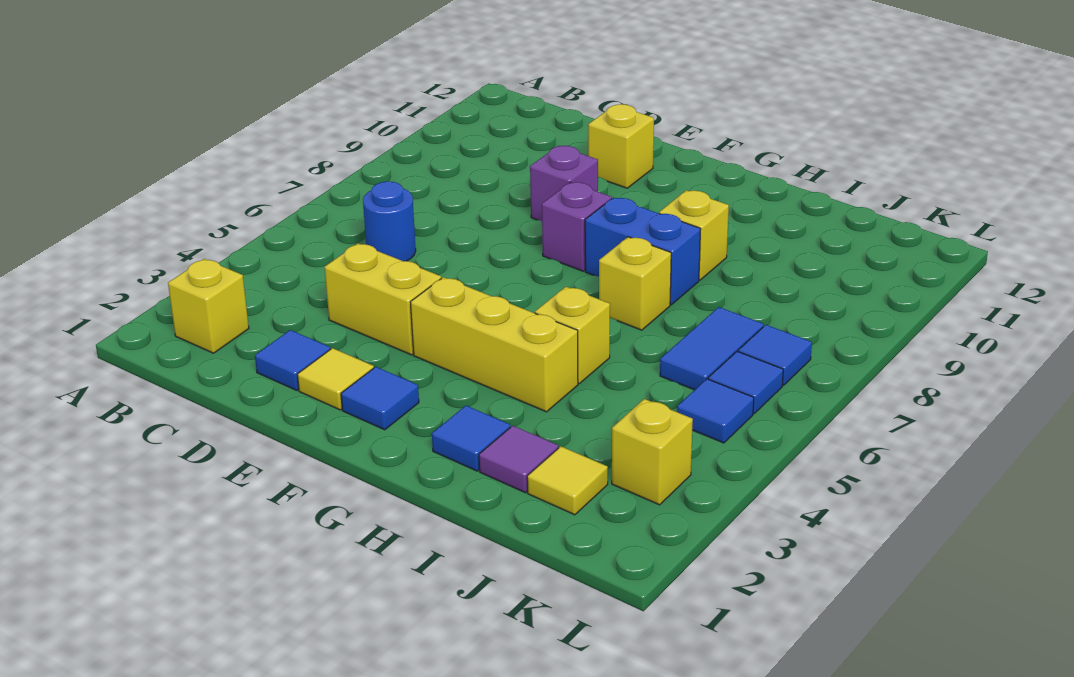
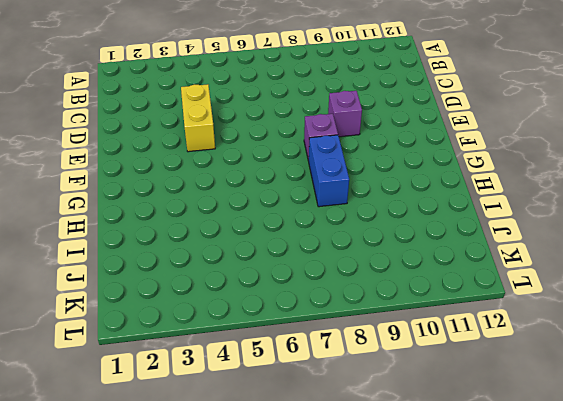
none -> yellow brick B2 level 1
none -> blue round brick C6 level 1
none -> blue tile D2 level 1

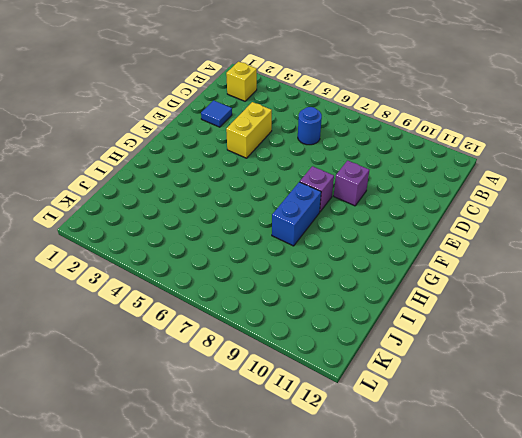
none -> yellow tile E2 level 1
none -> yellow brick E11 level 1
none -> blue tile F2 level 1

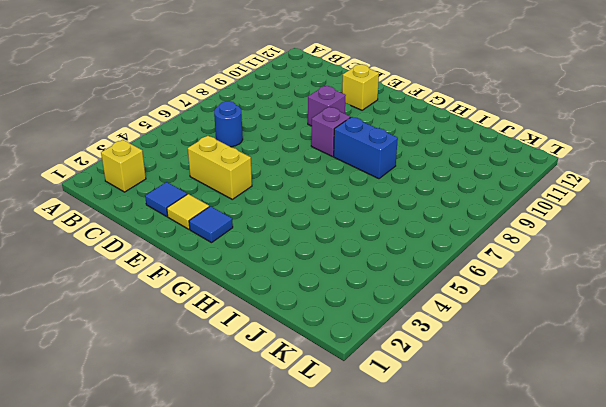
none -> yellow brick F4:H4 level 1
none -> blue tile H2 level 1
none -> yellow brick H5 level 1

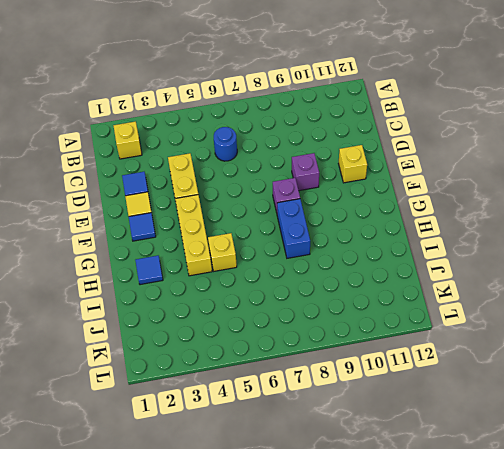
none -> yellow brick H7 level 1
none -> yellow brick H9 level 1
none -> purple tile I2 level 1

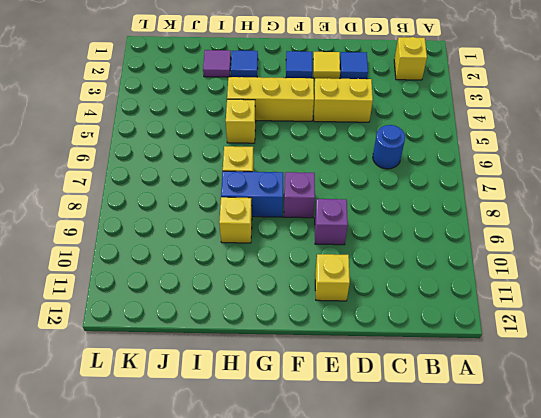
none -> yellow tile J2 level 1
none -> blue tile J6:J7 level 1
none -> yellow brick K3 level 1

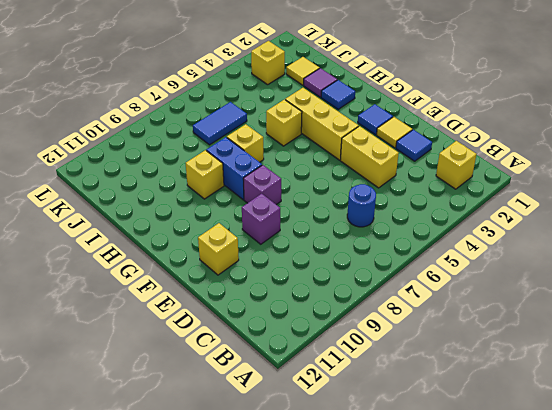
none -> blue tile K5 level 1
none -> blue tile K6 level 1
none -> blue tile K7 level 1

